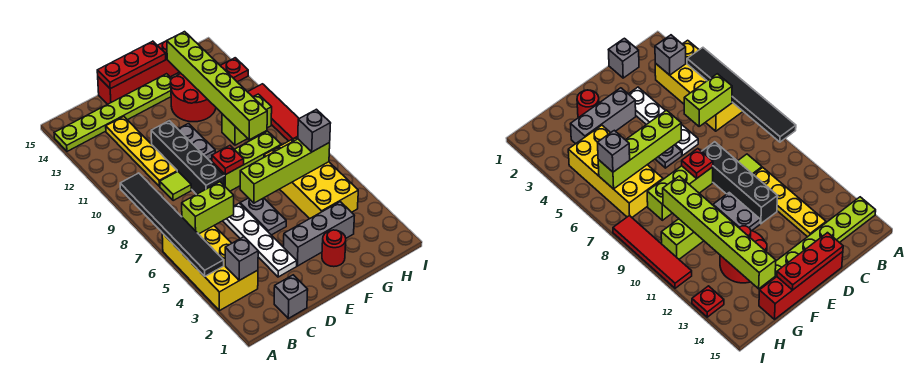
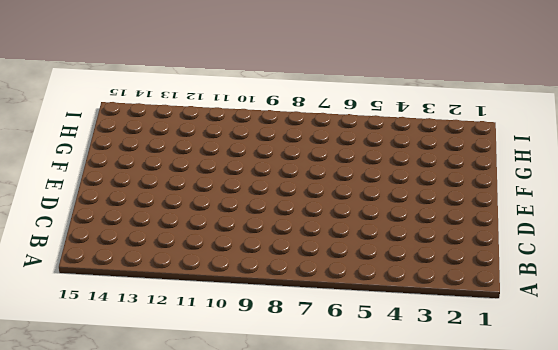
none -> yellow brick A3:B6 level 1
none -> lime plate A14:F14 level 1
none -> grey brick C1 level 1

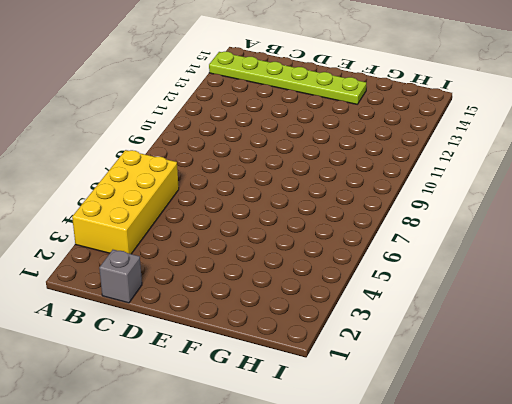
none -> lime tile C9 level 1
none -> yellow plate C10:C13 level 1
none -> white plate D3:D6 level 1

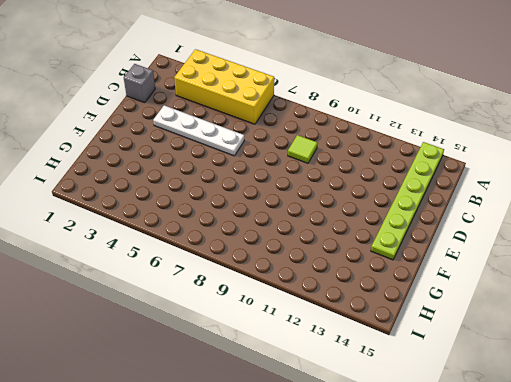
none -> yellow plate C10:C13 level 1
none -> black brick D8:D11 level 1
none -> red brick D15:G15 level 1

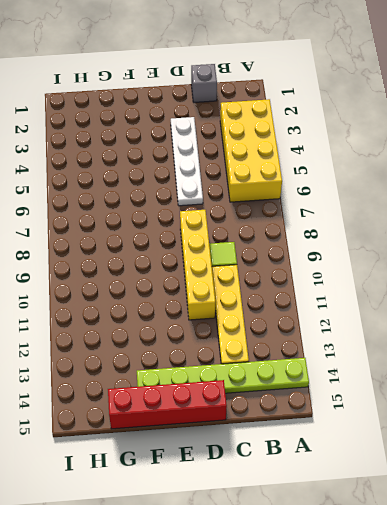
yellow brick D8:D11 level 1 -> black brick D8:D11 level 1
none -> grey brick E3:G3 level 1
none -> grey plate E5:E6 level 1
none -> lime brick E8:G8 level 1

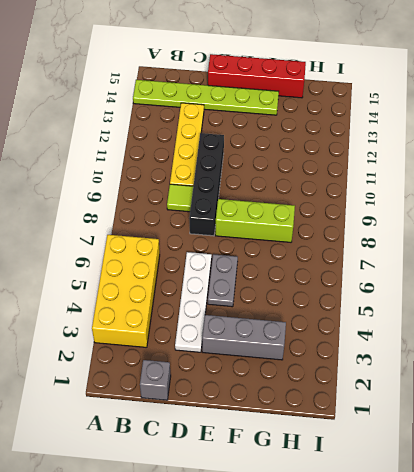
none -> grey plate E10:E11 level 1
none -> red round brick F2 level 1
none -> red round brick F12:G13 level 1

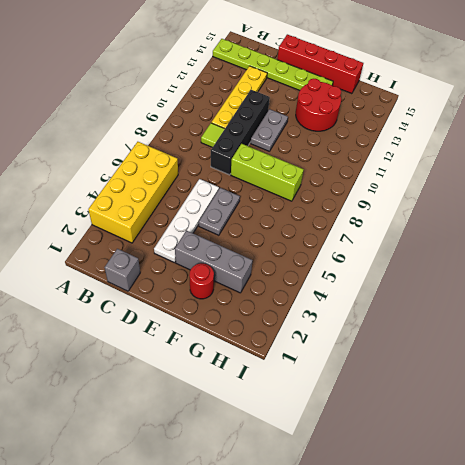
none -> yellow brick G4:H7 level 1
none -> lime brick G10:H10 level 1
none -> red tile I8:I11 level 1

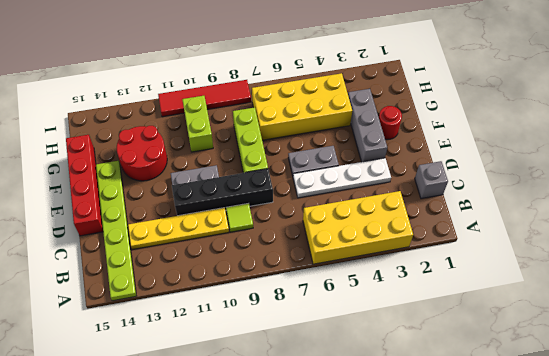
none -> red plate I13 level 1
none -> black tile A4:A9 level 2
none -> grey brick B3 level 2

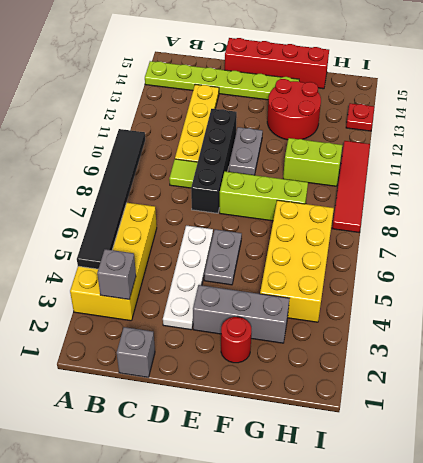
none -> lime brick B6:C6 level 2
none -> red plate D15:F15 level 2
none -> lime brick E6:H6 level 2

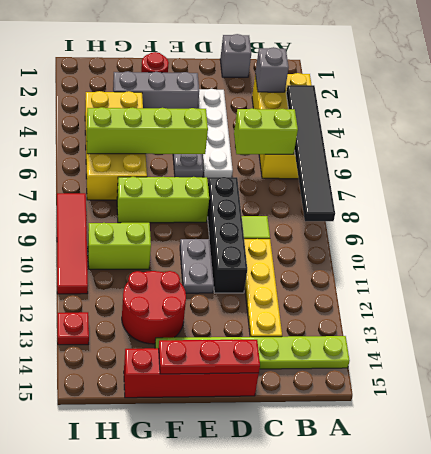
none -> red plate E8 level 2
none -> lime brick G9:G14 level 2
none -> grey brick H6 level 3

